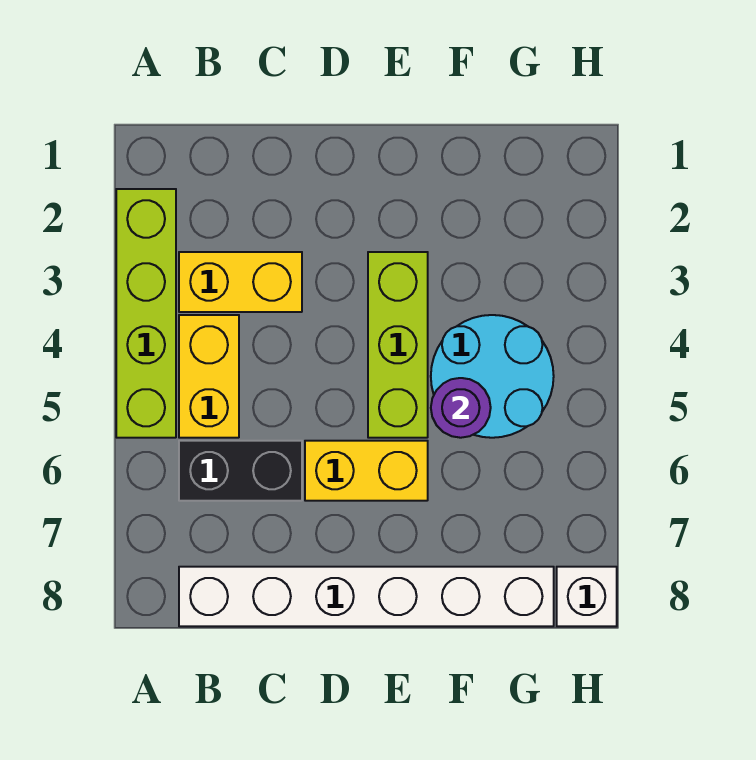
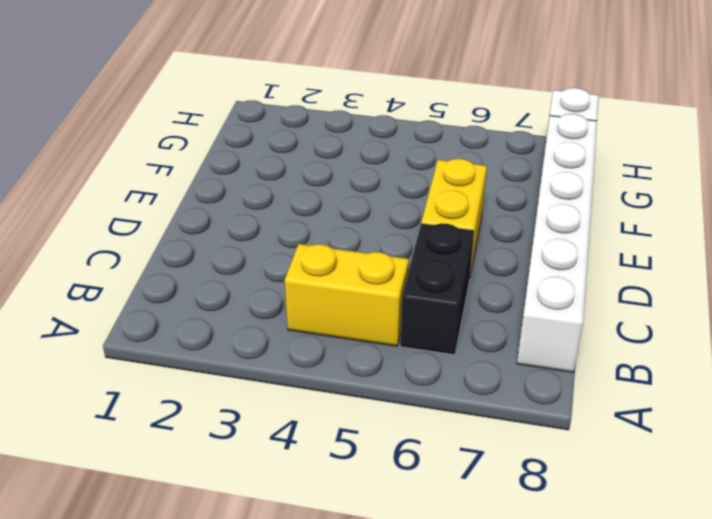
none -> lime brick A2:A5 level 1
none -> yellow brick B3:C3 level 1

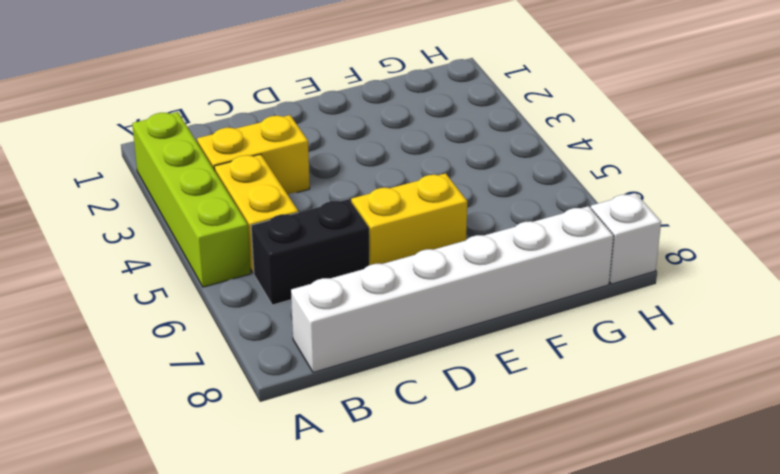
none -> lime brick E3:E5 level 1
none -> cyan round brick F4:G5 level 1

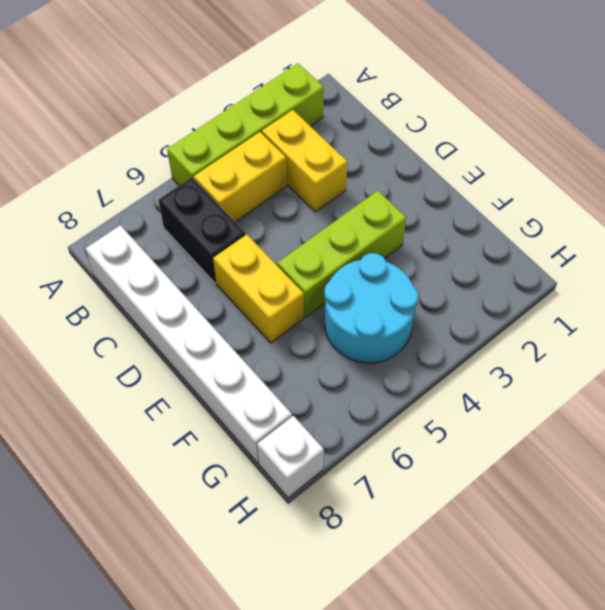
none -> purple round brick F5 level 2

